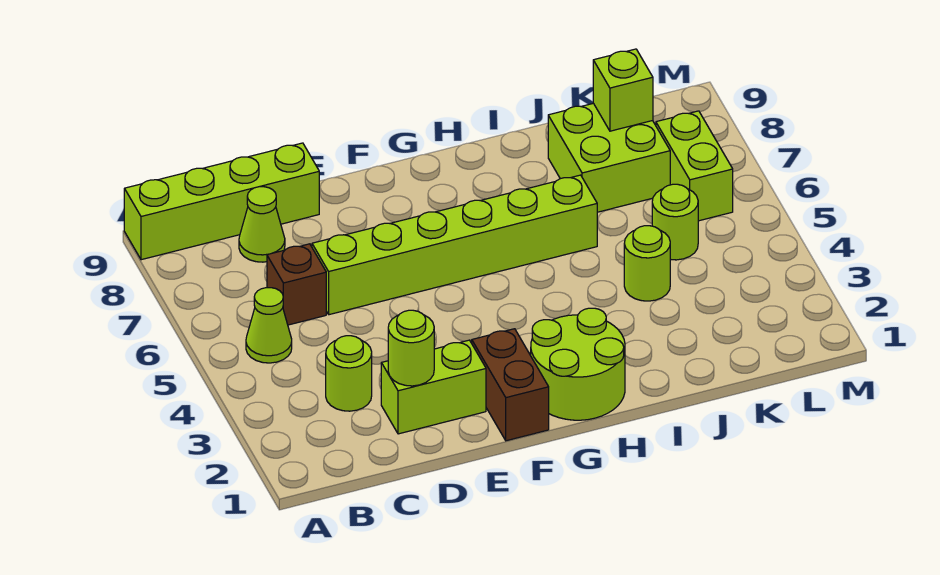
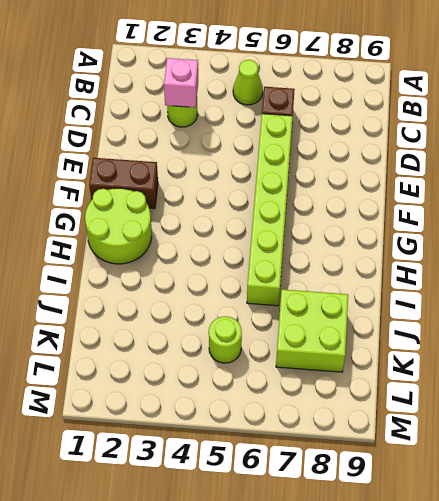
pink brick C3 level 2 -> none
none -> lime brick A9:D9 level 1
none -> lime cone C8 level 1
none -> lime brick D2:E2 level 1

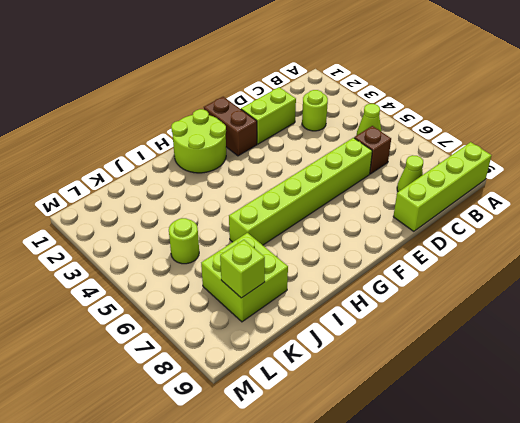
none -> lime round brick J4 level 1
none -> lime brick L6:L7 level 1
none -> lime round brick D2 level 2

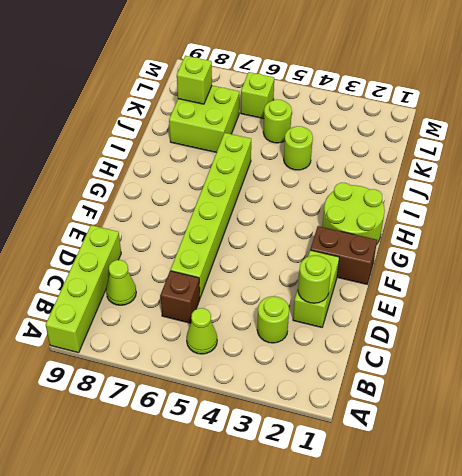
lime brick L6 level 1 -> lime brick L6:L7 level 1

